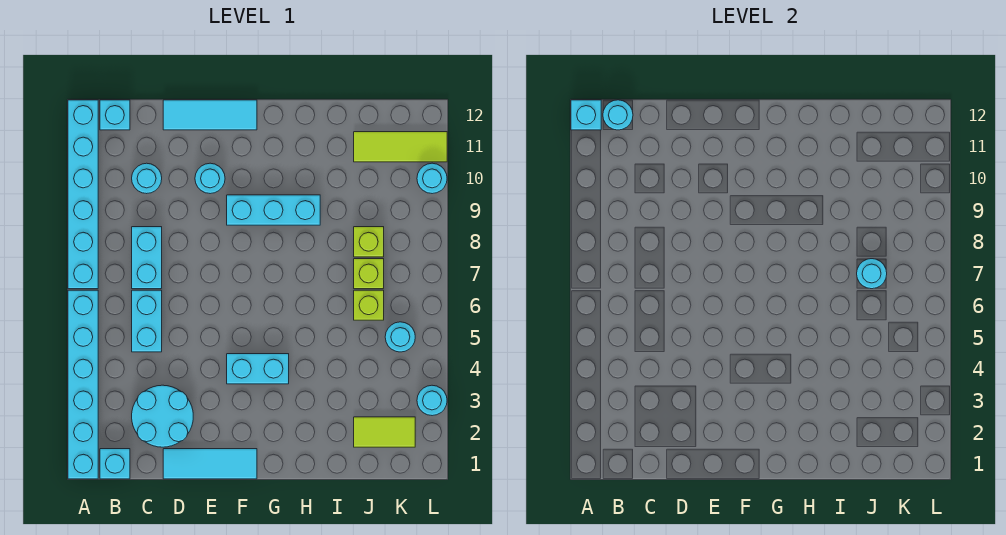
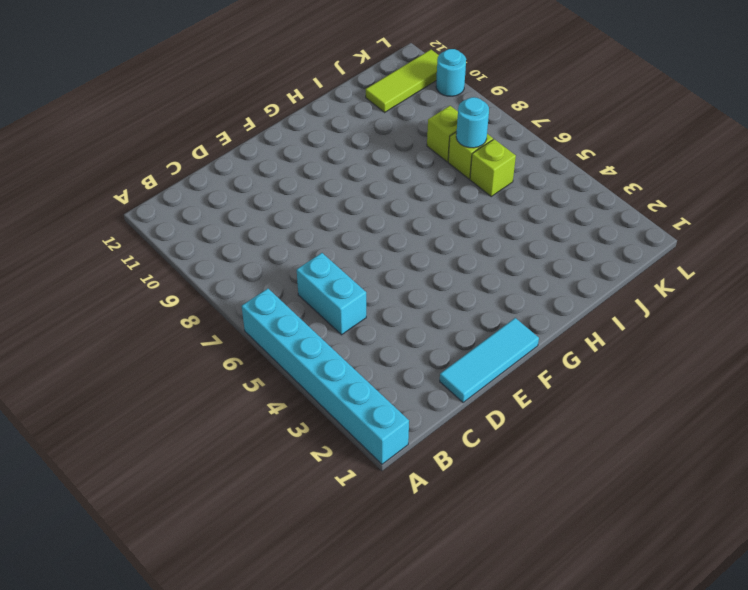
none -> cyan brick A7:A12 level 1
none -> cyan brick B1 level 1
none -> cyan brick B12 level 1

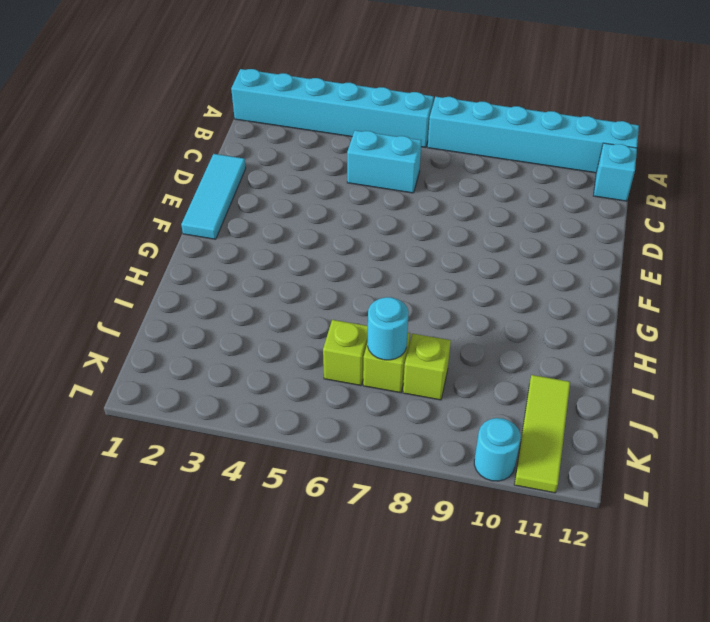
none -> cyan brick B1 level 1
none -> cyan round brick C2:D3 level 1
none -> cyan brick C7:C8 level 1

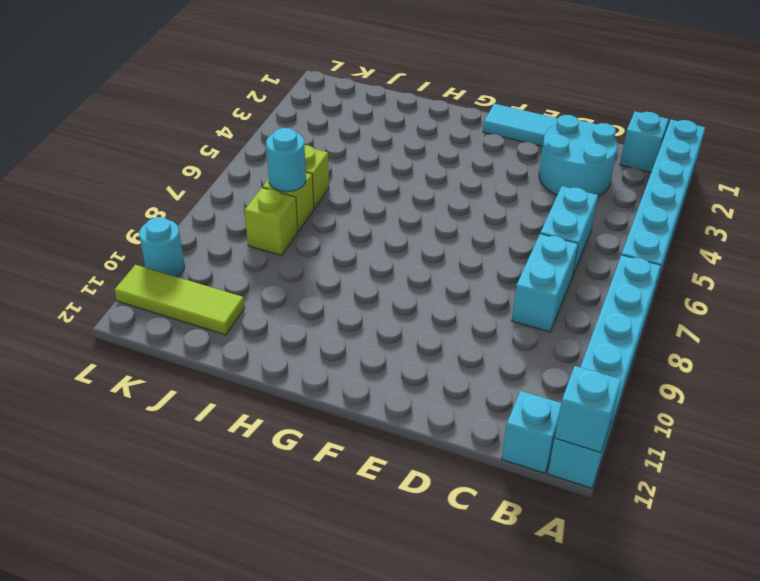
none -> cyan round brick C10 level 1
none -> cyan tile D12:F12 level 1
none -> cyan round brick E10 level 1

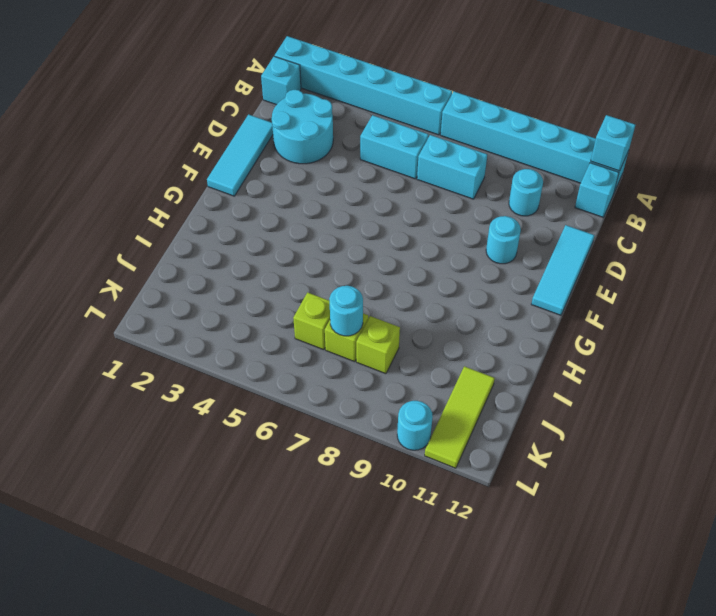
none -> cyan brick F4:G4 level 1
none -> cyan brick F9:H9 level 1
none -> lime tile J2:K2 level 1

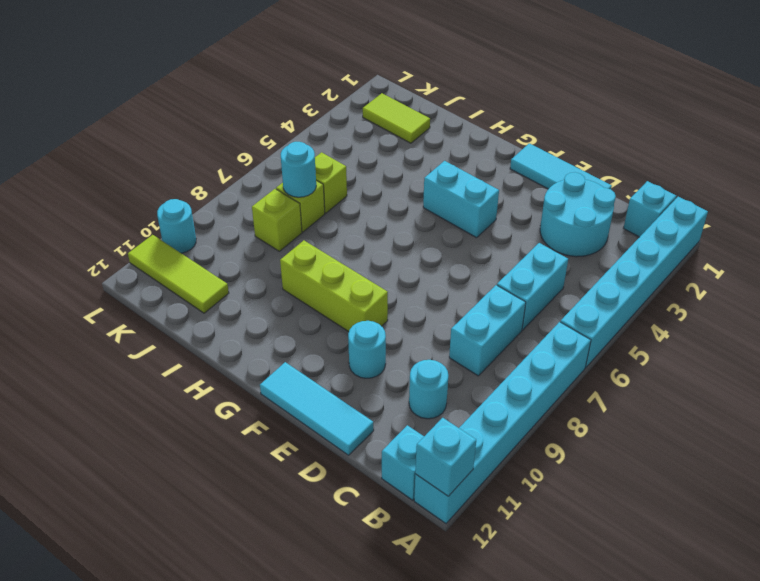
lime brick F9:H9 level 1 -> cyan brick F9:H9 level 1
none -> cyan round brick K5 level 1
none -> cyan round brick L3 level 1
none -> cyan round brick B12 level 2

